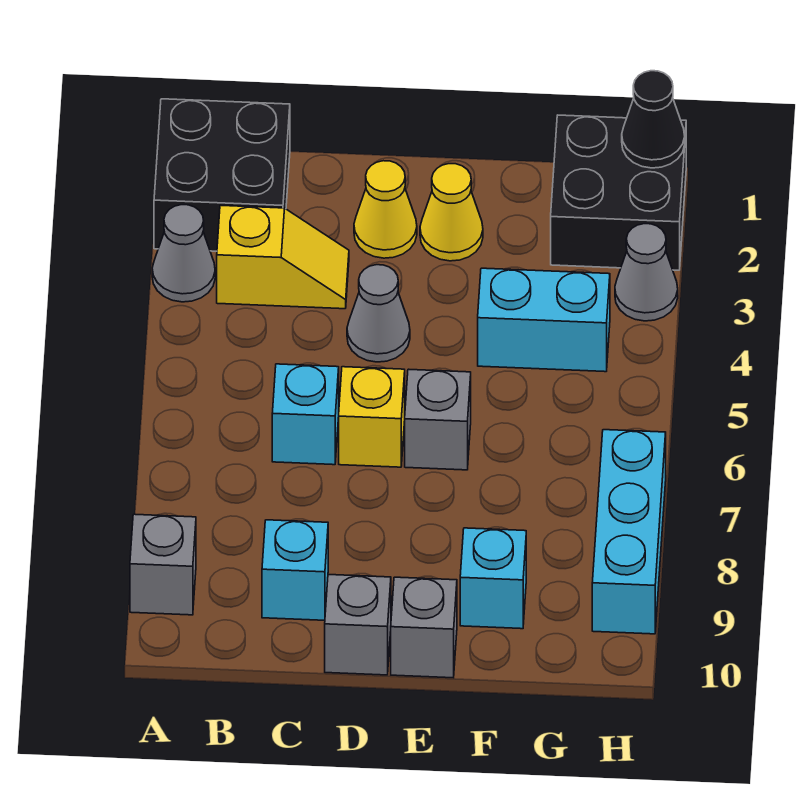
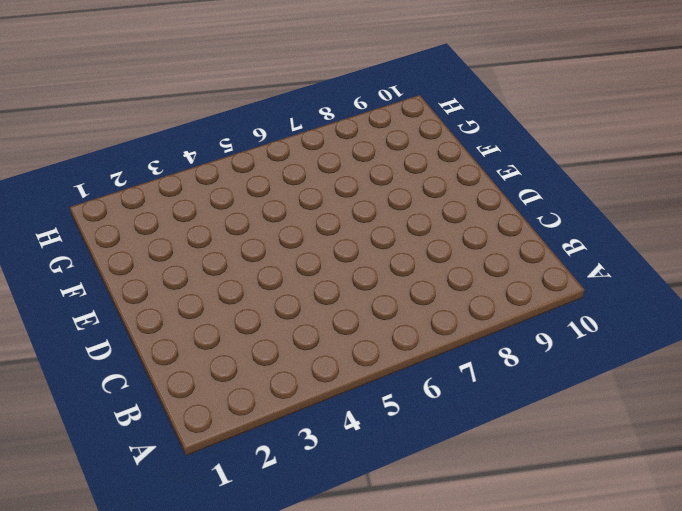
none -> black brick A1:B2 level 1
none -> grey cone A3 level 1
none -> grey brick A9 level 1

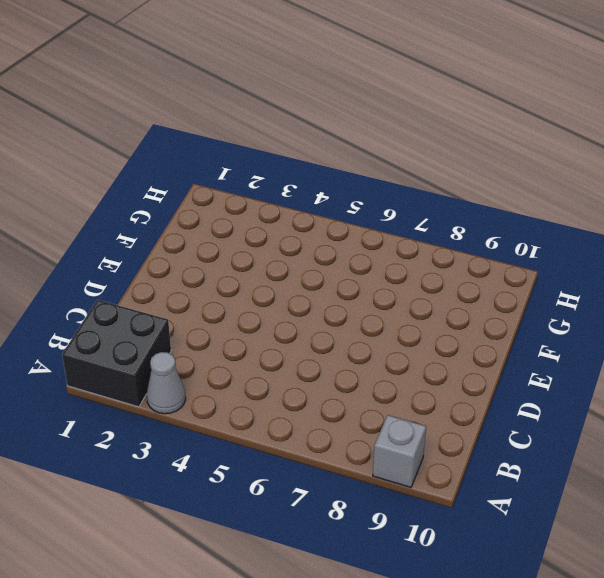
none -> yellow slope B3:C3 level 1 top B
none -> cyan brick C6 level 1
none -> cyan brick C9 level 1

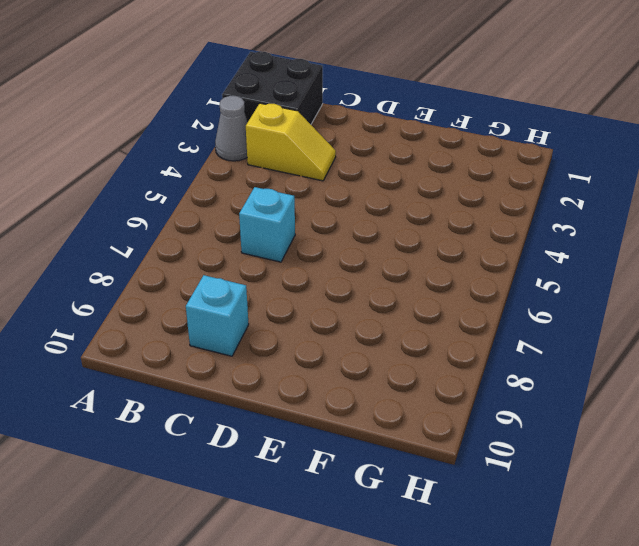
none -> grey brick A9 level 1
none -> yellow cone D2 level 1
none -> grey cone D4 level 1

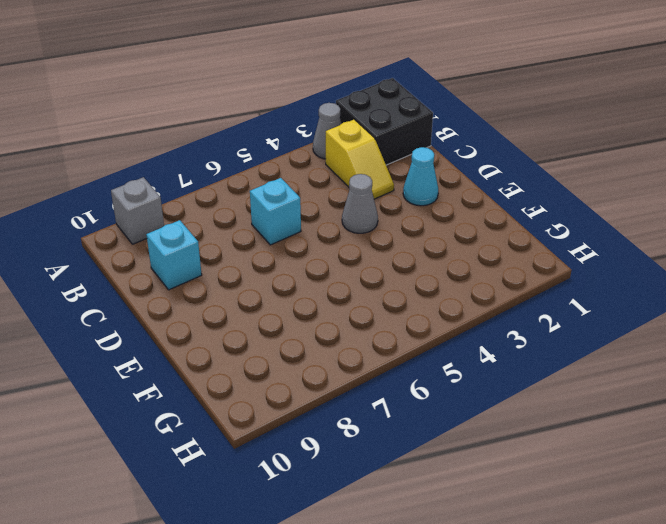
cyan cone D2 level 1 -> yellow cone D2 level 1
none -> yellow brick D6 level 1
none -> grey brick D10 level 1
none -> yellow cone E2 level 1

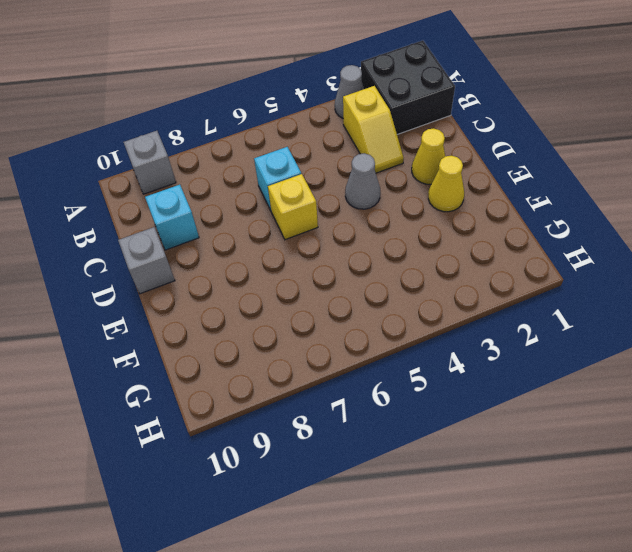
none -> grey brick E6 level 1
none -> grey brick E10 level 1
none -> cyan brick F4:G4 level 1

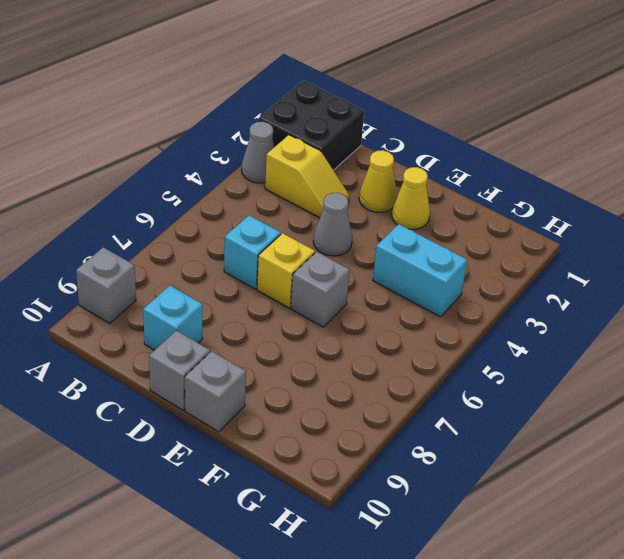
none -> cyan brick F9 level 1
none -> black brick G1:H2 level 1
none -> grey cone H3 level 1

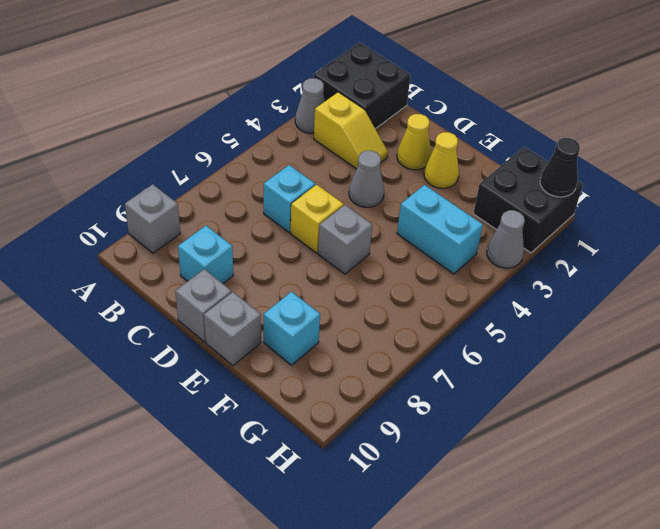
none -> cyan brick H7:H9 level 1

